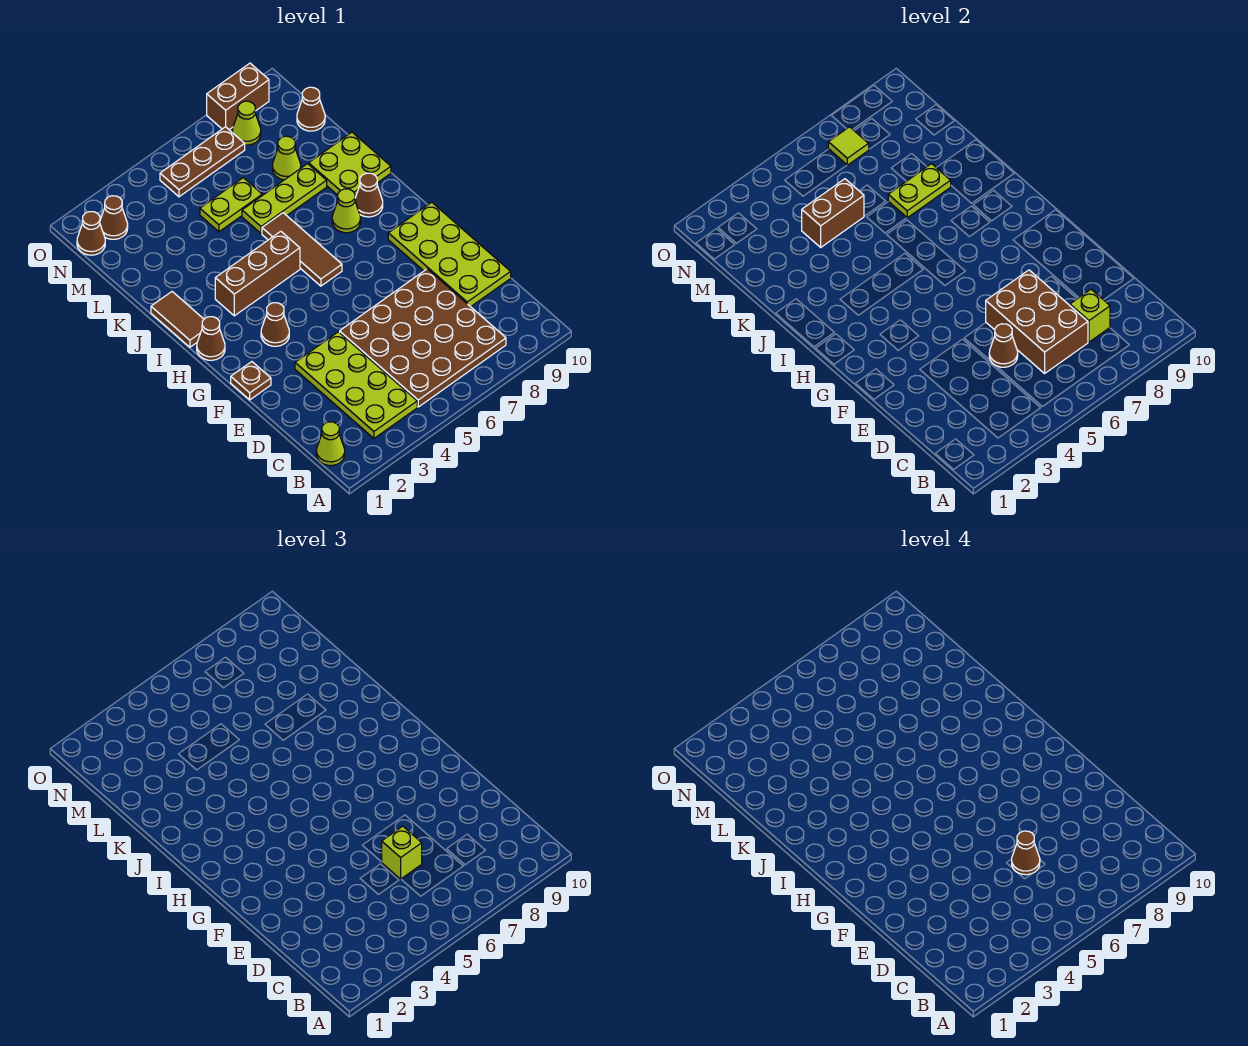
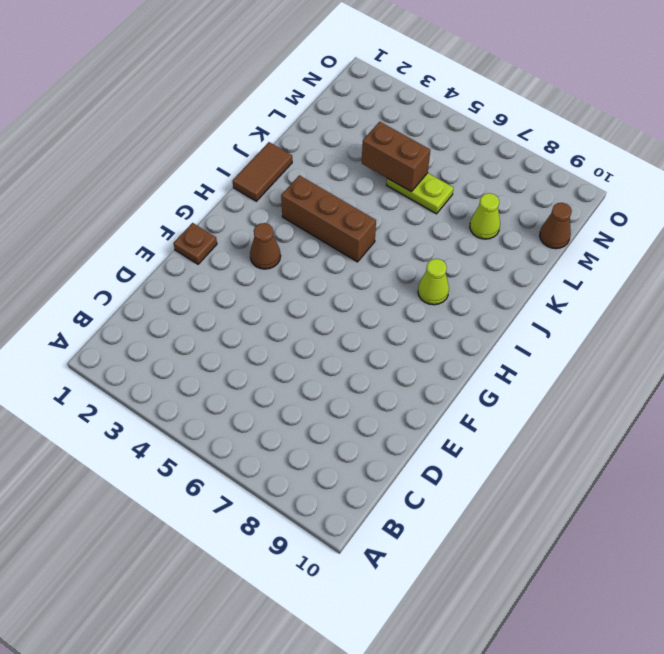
none -> lime cone B1 level 1
none -> lime plate B3:E4 level 1
none -> brown plate B5:E8 level 1
none -> lime plate D9:G10 level 1

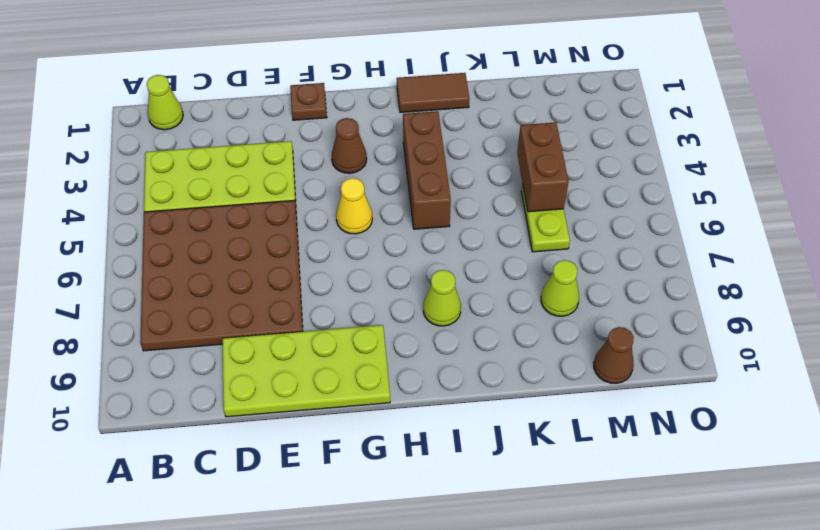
yellow cone G5 level 1 -> none
none -> brown cone H1 level 1
none -> brown tile H6:J6 level 1
none -> brown cone I9 level 1
none -> lime plate J9:K10 level 1

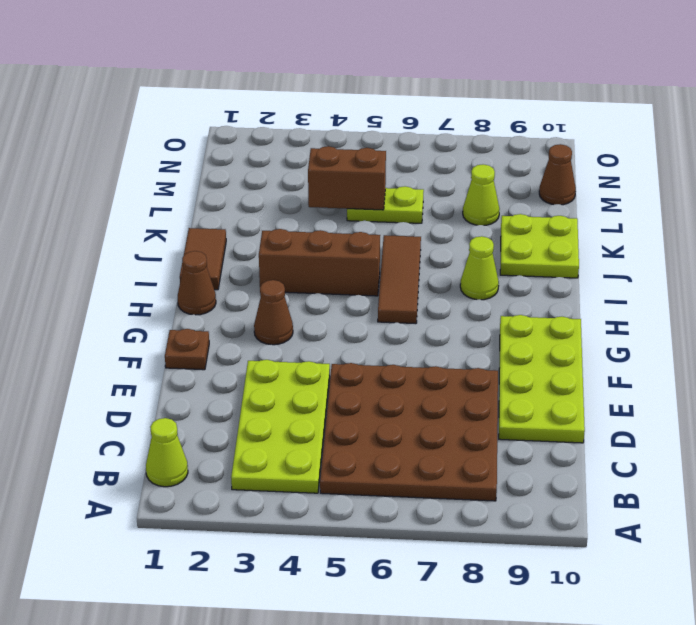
none -> brown cone I9 level 1
none -> lime plate K6:K8 level 1
none -> brown cone N1 level 1
none -> brown cone N2 level 1

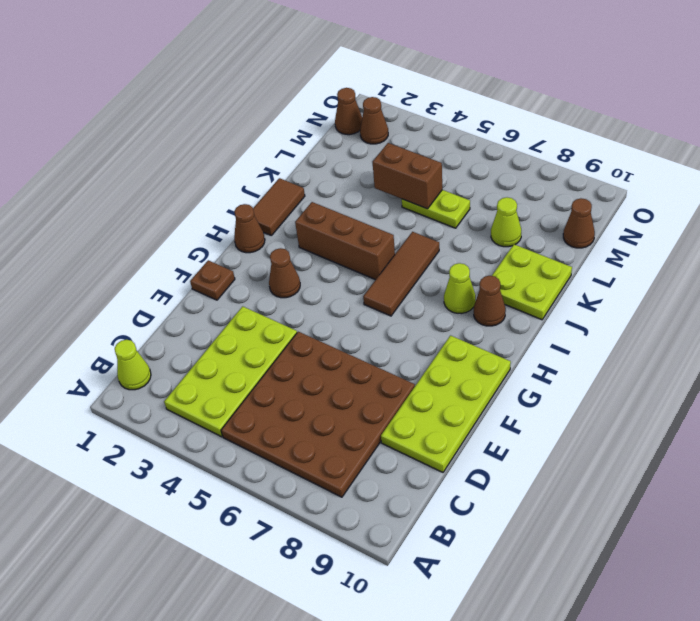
none -> lime plate K6:K8 level 1
none -> brown plate N5:N7 level 1
none -> lime cone N8 level 1
none -> brown brick O8:O9 level 1

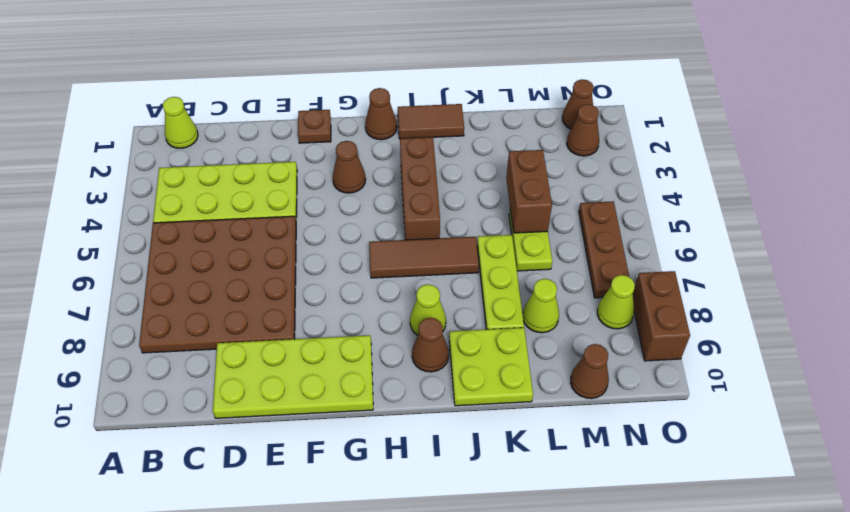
none -> brown brick C6:E7 level 2
none -> lime brick C8 level 2
none -> brown cone D5 level 2
none -> lime plate K7:K8 level 2

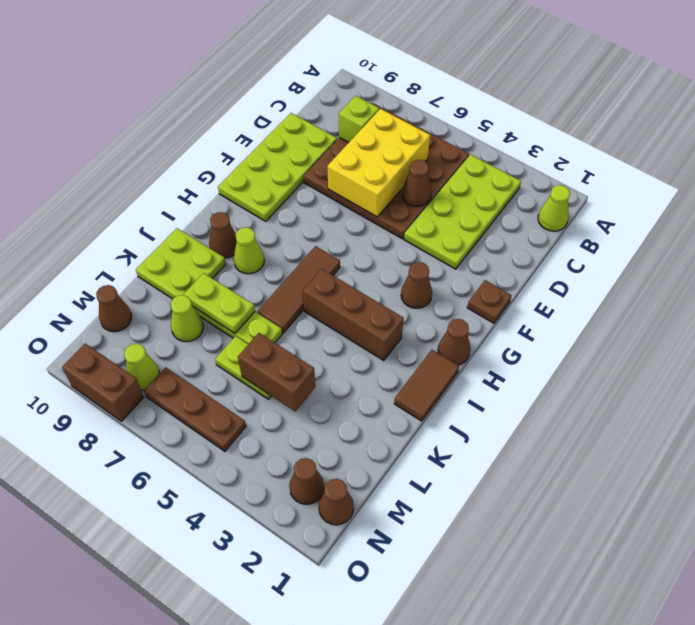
yellow brick C6:E7 level 2 -> brown brick C6:E7 level 2
none -> lime tile N7 level 2
none -> lime brick D6 level 3
none -> brown cone D6 level 4

